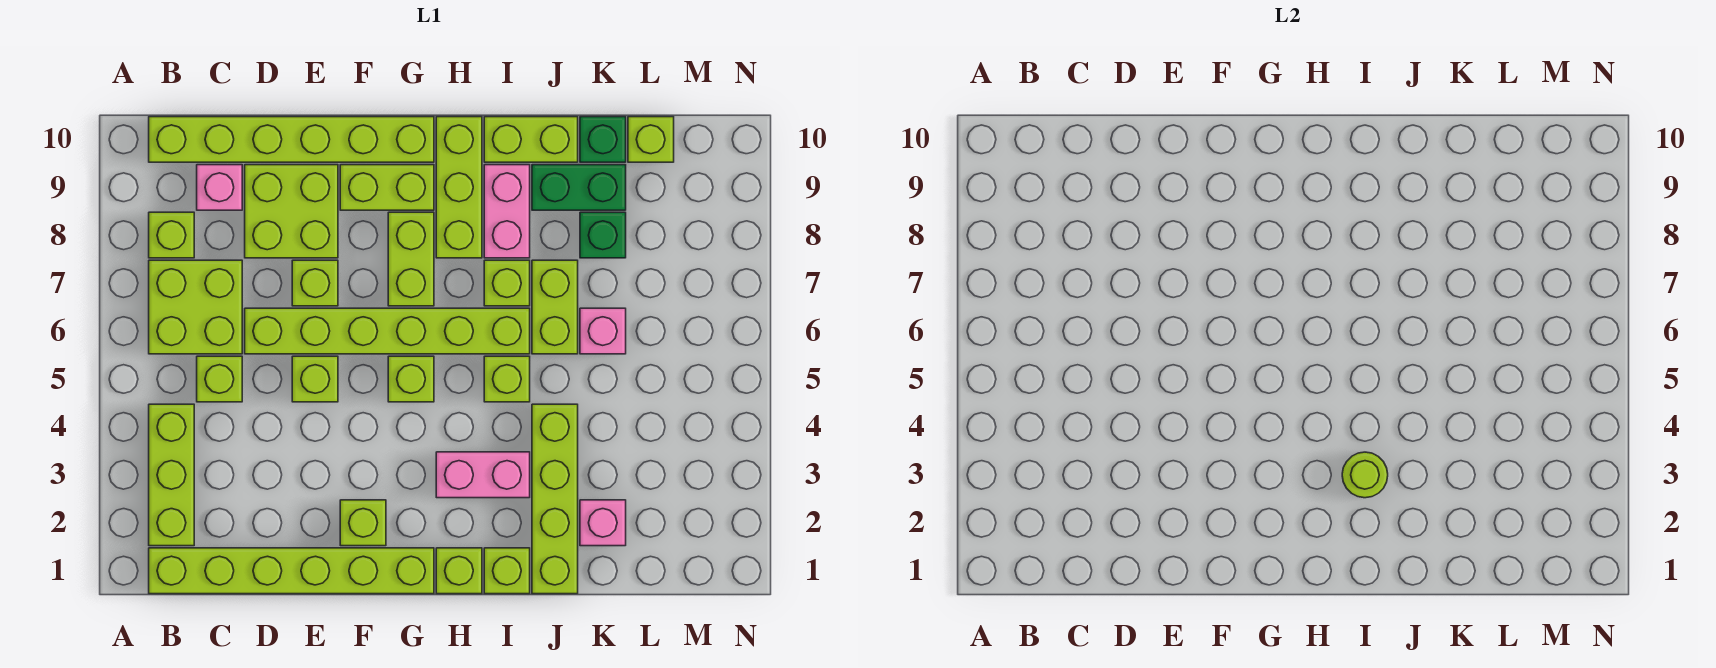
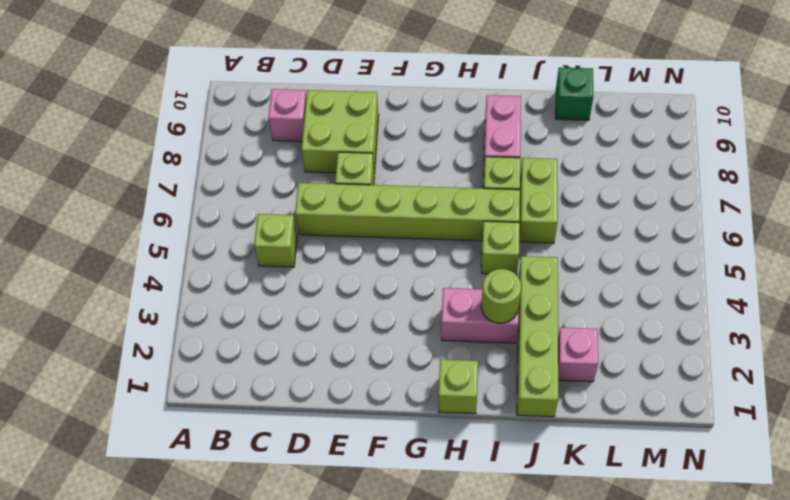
none -> lime brick B1:G1 level 1
none -> lime brick B2:B4 level 1
none -> lime brick B6:C7 level 1
none -> lime brick B8 level 1

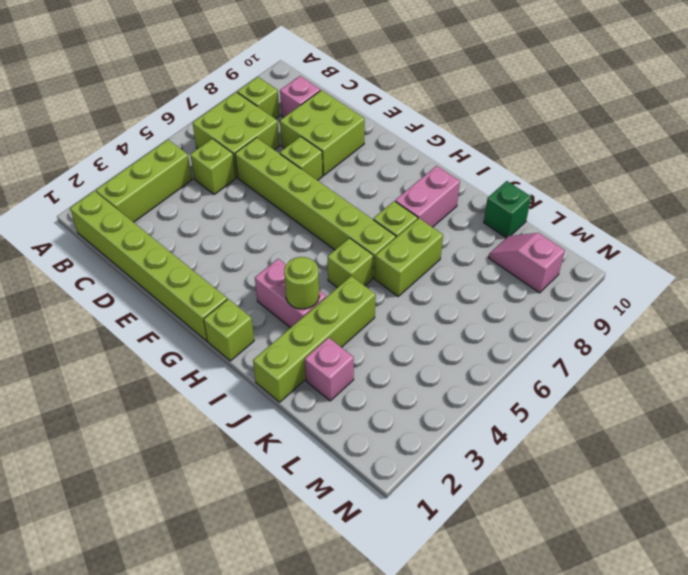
pink slope L9:M9 level 1 top M -> none
none -> lime brick B10:G10 level 1
none -> lime brick E5 level 1
none -> lime brick F2 level 1
none -> lime brick F9:G9 level 1

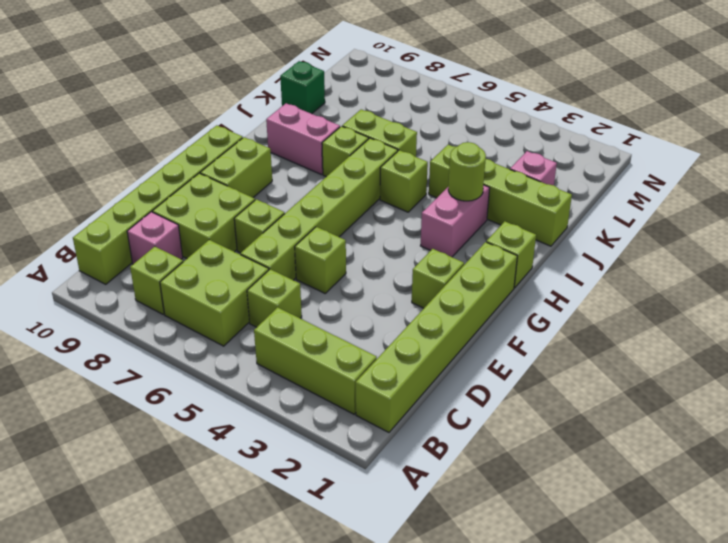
none -> lime brick G5 level 1
none -> lime brick G7:G8 level 1
none -> lime brick H8:H10 level 1
none -> lime brick I1 level 1

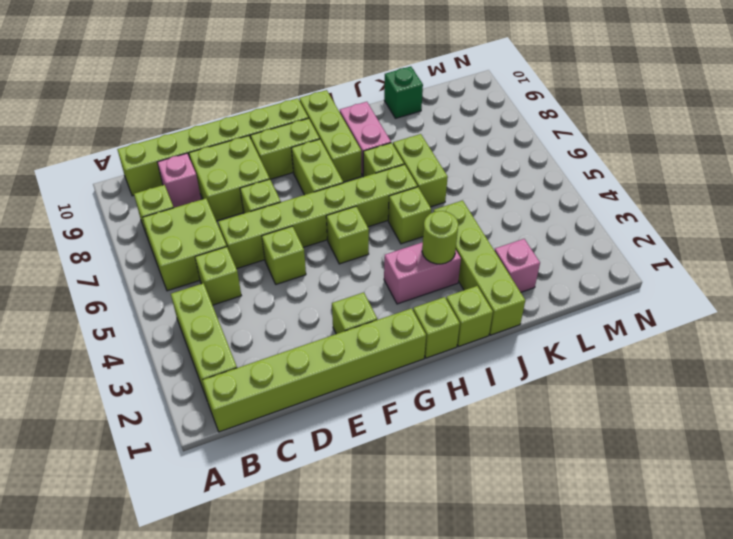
none -> lime brick I10:J10 level 1
none -> green brick J9:K9 level 1
none -> pink brick K6 level 1
none -> green brick K8 level 1

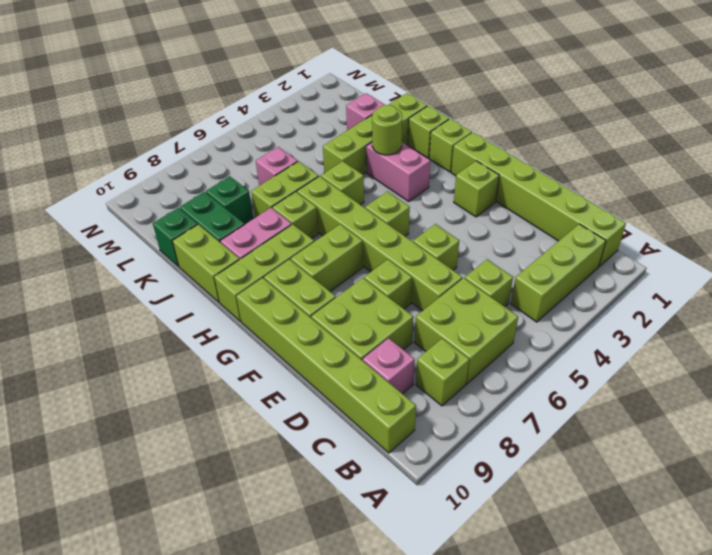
none -> lime brick L10 level 1

